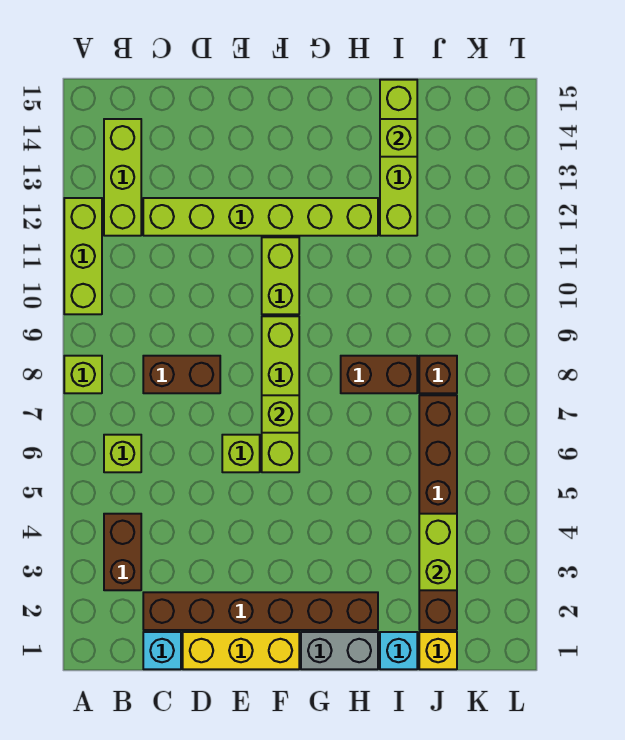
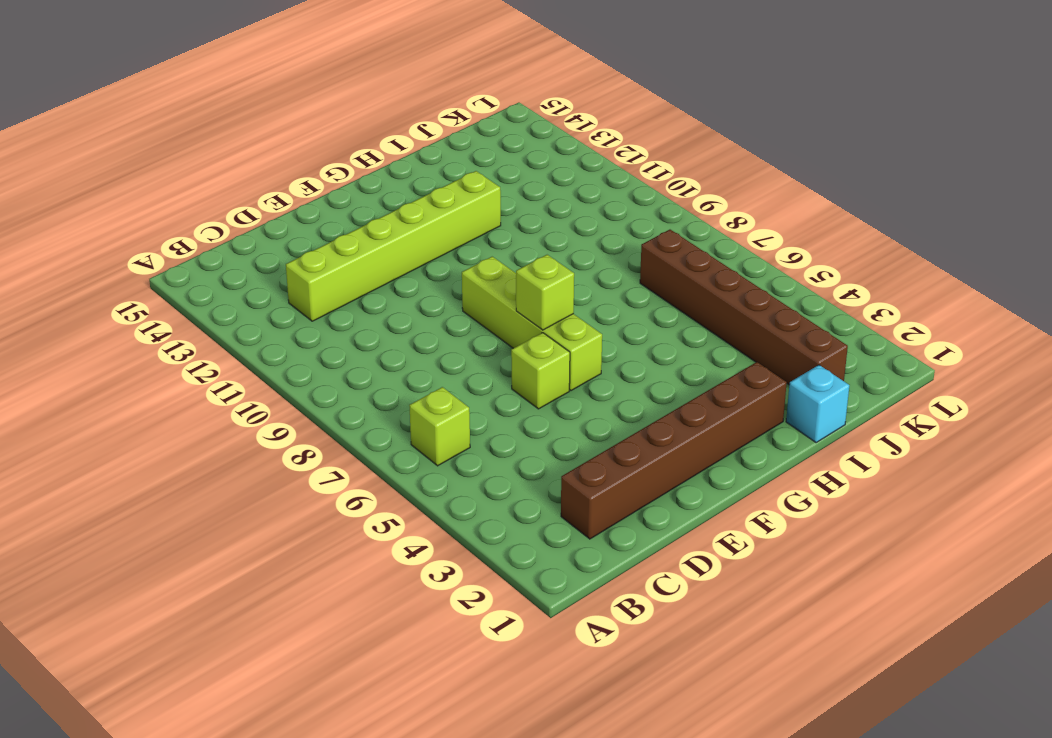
none -> lime brick A8 level 1
none -> lime brick A10:A12 level 1
none -> brown brick B3:B4 level 1

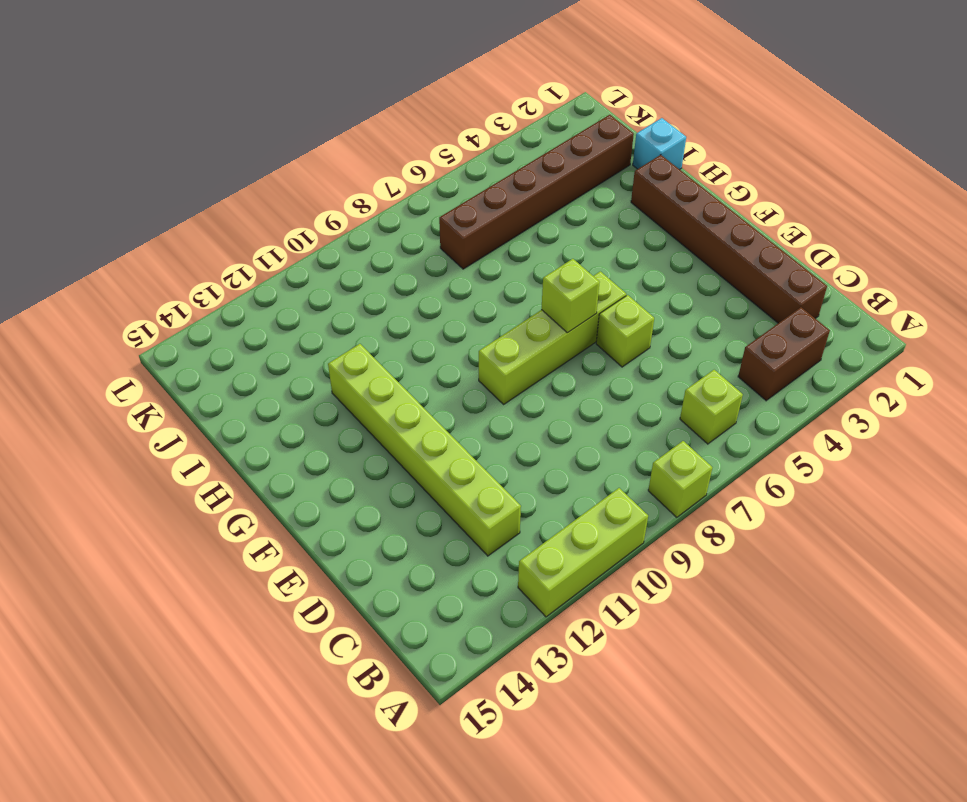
none -> lime brick B12:B14 level 1
none -> cyan brick C1 level 1
none -> brown brick C8:D8 level 1

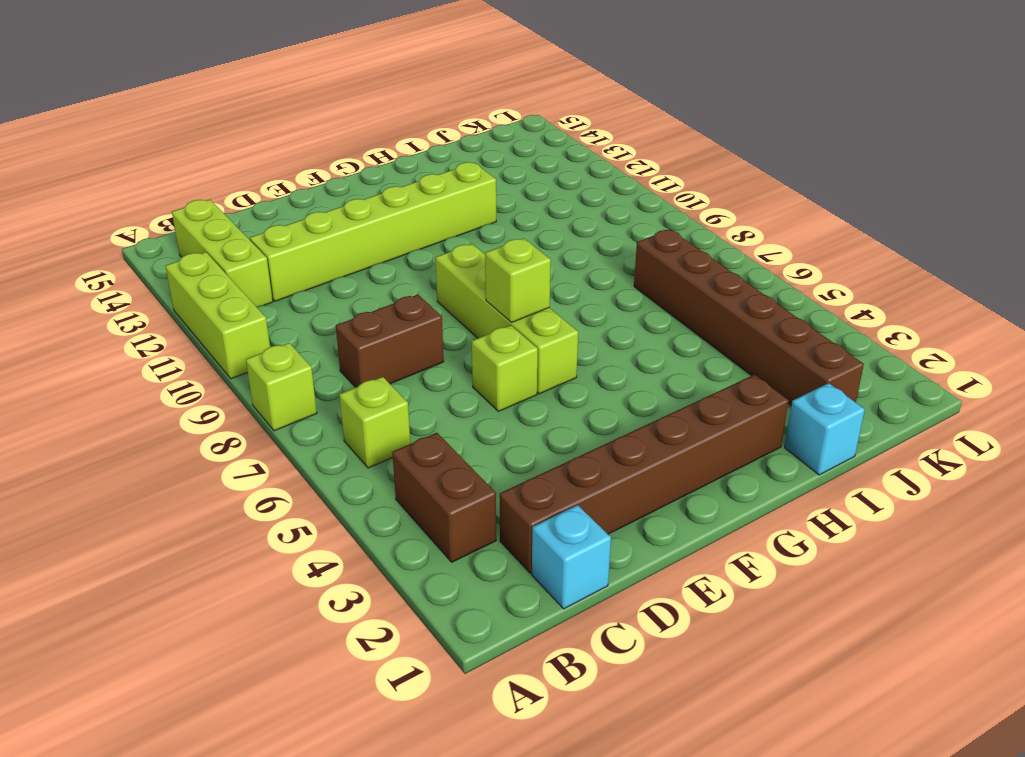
none -> yellow brick D1:F1 level 1
none -> lime brick F10:F11 level 1
none -> grey brick G1:H1 level 1

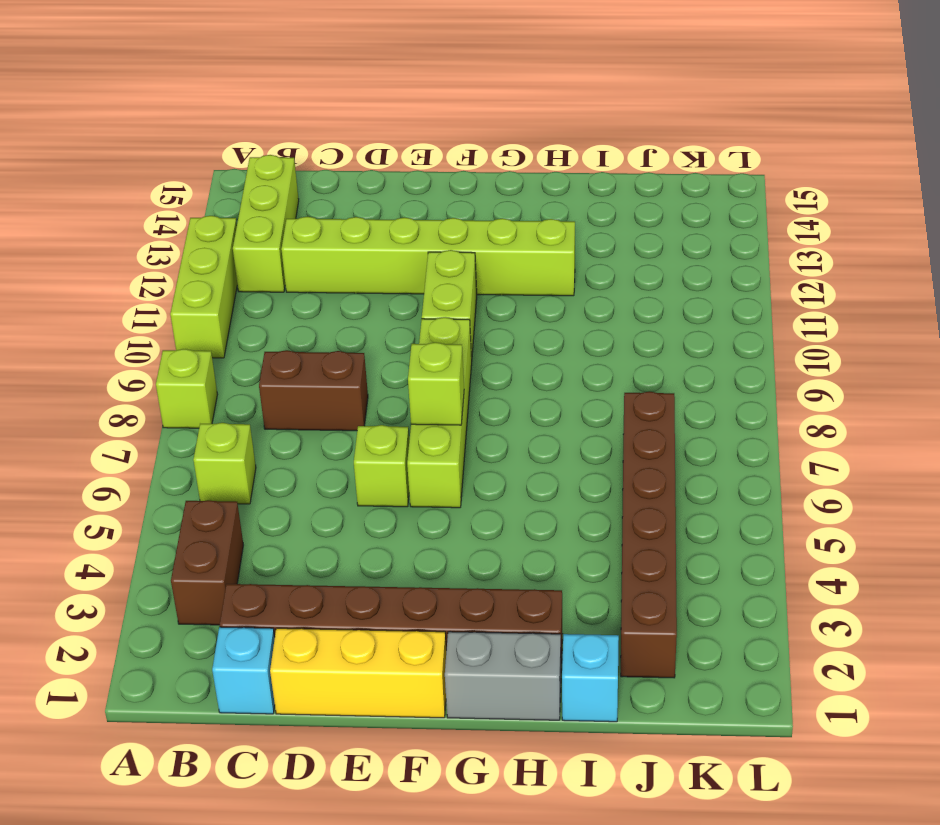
none -> brown brick H8:I8 level 1
none -> lime brick I12:I15 level 1
none -> yellow brick J1 level 1

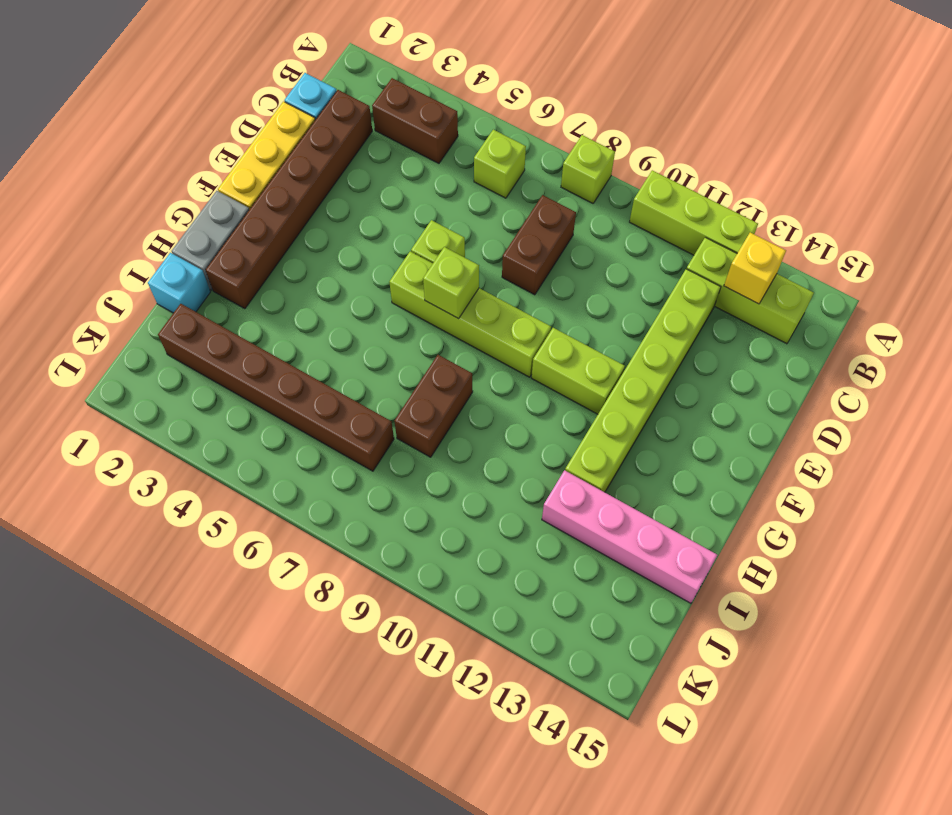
yellow brick B13 level 2 -> yellow brick J1 level 1
pink brick I12:I15 level 1 -> lime brick I12:I15 level 1
none -> brown brick J8 level 1
none -> lime brick I14 level 2
none -> lime brick J3:J4 level 2

